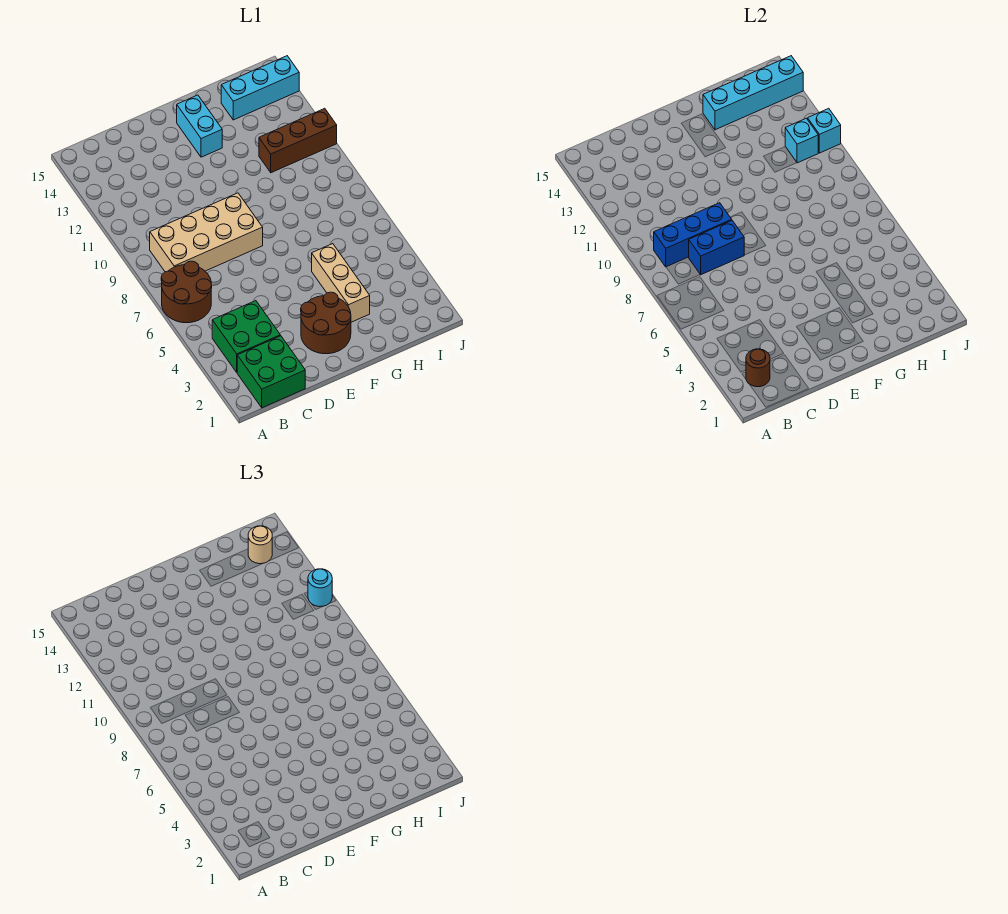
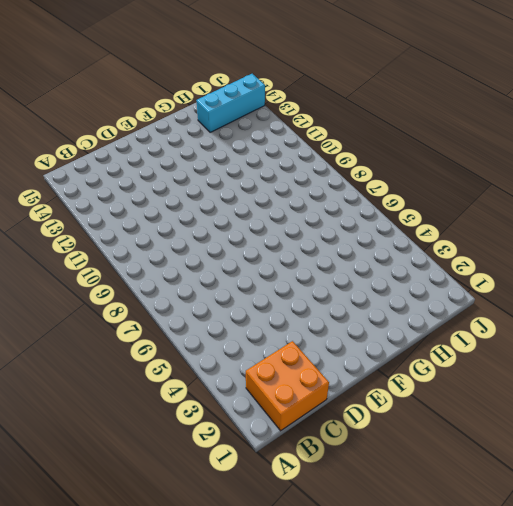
orange brick B1:C2 level 1 -> green brick B1:C2 level 1
none -> brown round brick A6:B7 level 1
none -> green brick B3:C4 level 1
none -> tan brick B8:E9 level 1

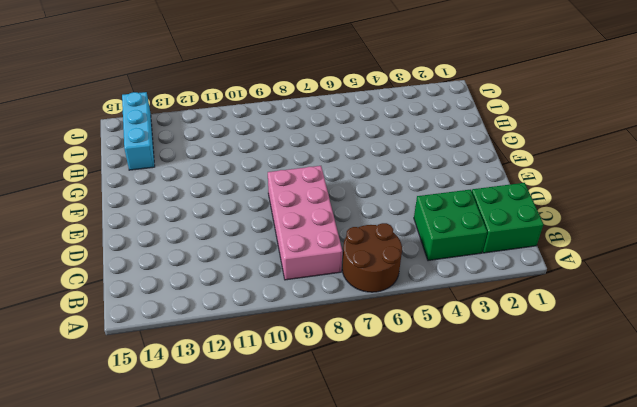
pink brick B8:E9 level 1 -> tan brick B8:E9 level 1
none -> brown round brick E2:F3 level 1
none -> cyan brick F13:F14 level 1
none -> tan brick G3:G5 level 1

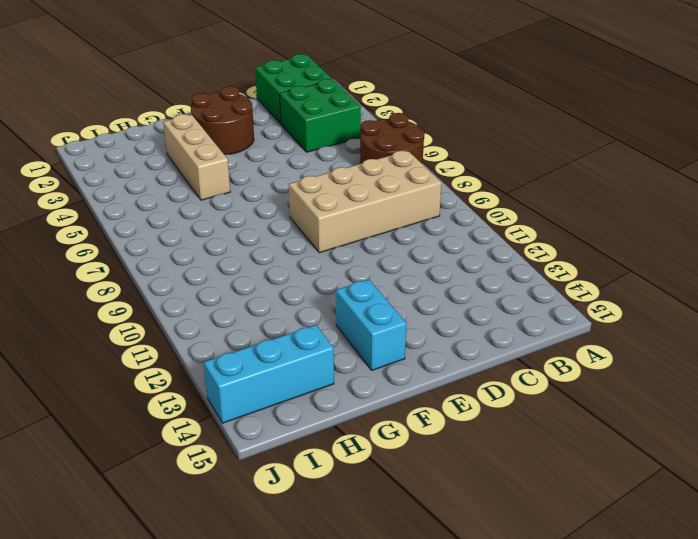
none -> brown brick H11:J11 level 1
none -> brown round brick B2 level 2
none -> blue brick B9:D9 level 2

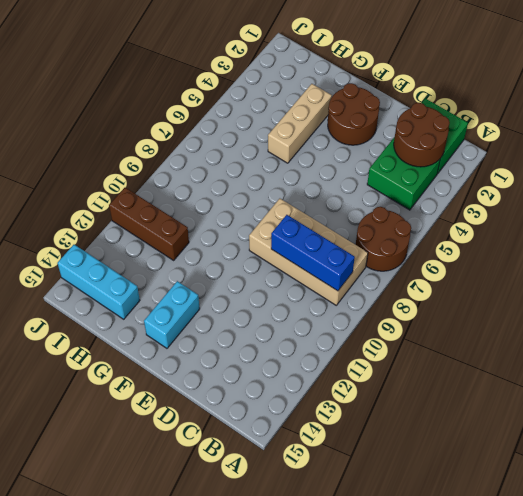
brown round brick B2:C3 level 2 -> brown round brick B2 level 2
none -> blue brick C8:D8 level 2
none -> cyan brick G14:J14 level 2
none -> cyan brick I11 level 2

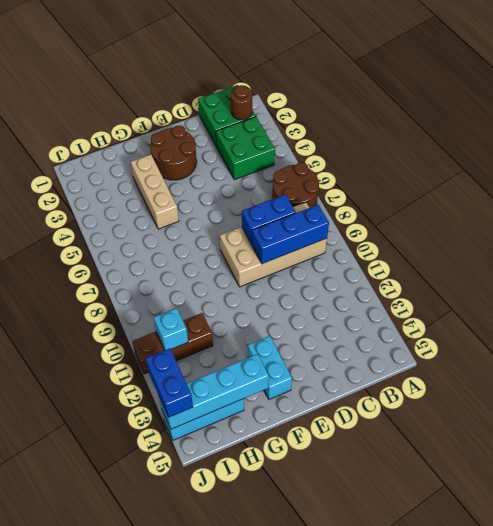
blue brick J13:J14 level 3 -> none
none -> cyan brick J11 level 2
none -> tan round brick I14 level 3
none -> cyan round brick J11 level 3

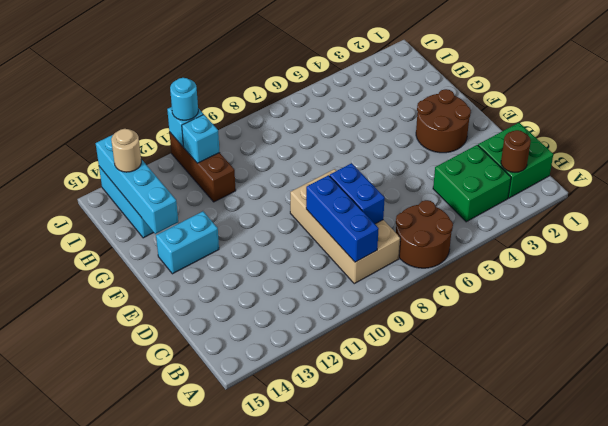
none -> tan brick G3:G5 level 1

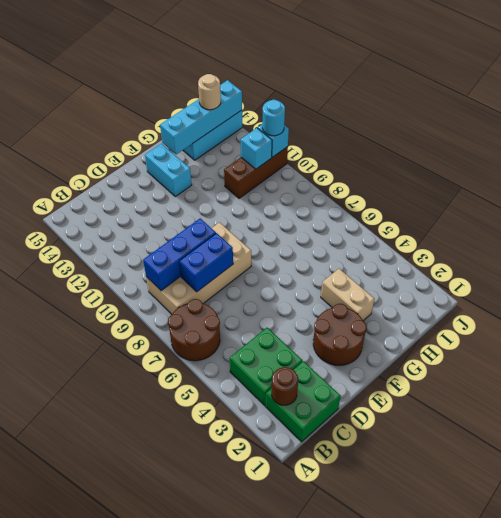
tan brick G3:G4 level 1 -> tan brick G3:G5 level 1

